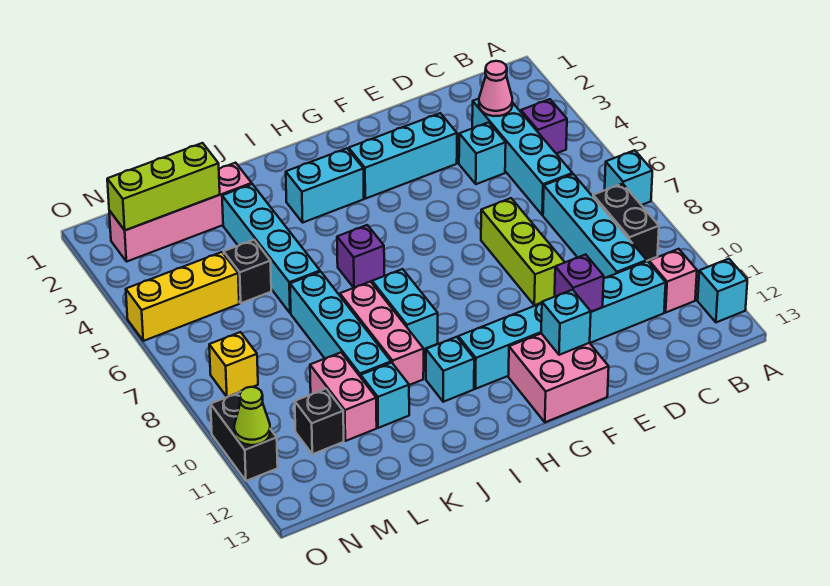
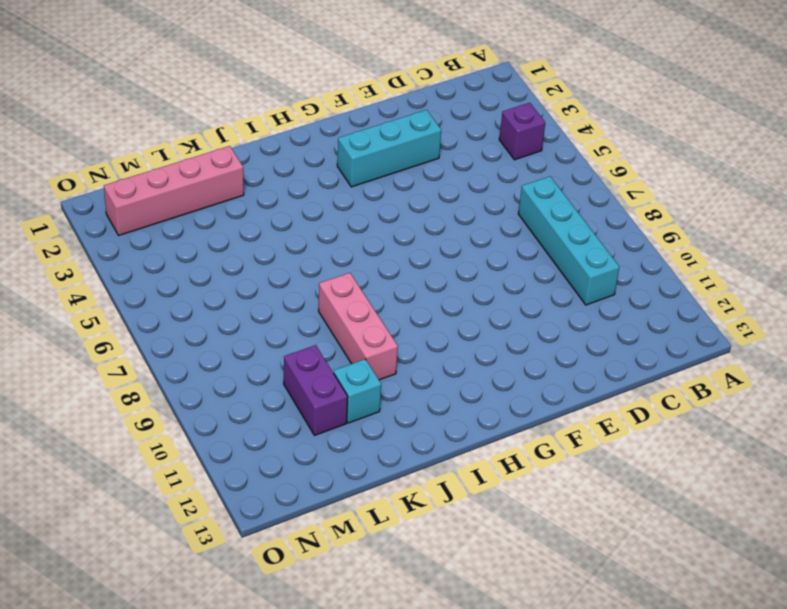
purple brick L10:L11 level 1 -> pink brick L10:L11 level 1
none -> cyan brick A7 level 1
none -> cyan brick A12 level 1
none -> black brick B8:B9 level 1
none -> pink brick B11 level 1

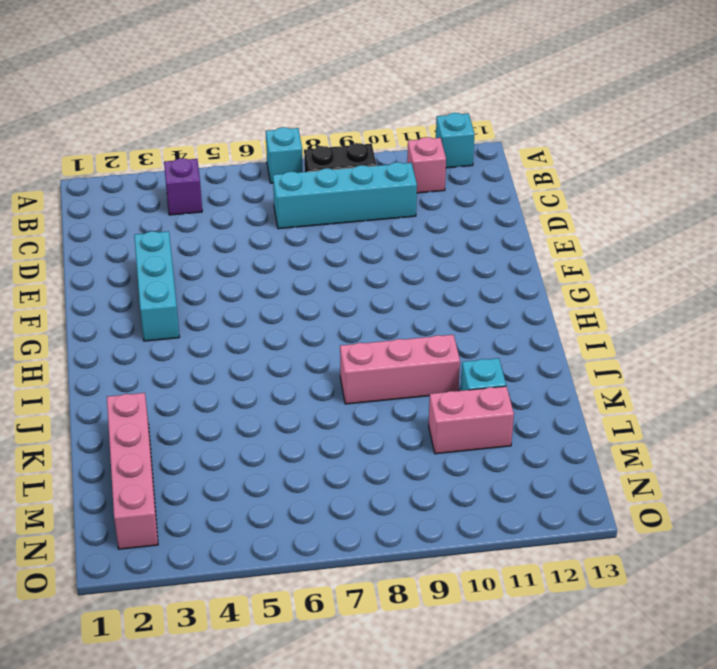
none -> cyan brick C3:C6 level 1
none -> cyan brick C11:H11 level 1
none -> cyan brick D4 level 1
none -> lime brick E7:E9 level 1

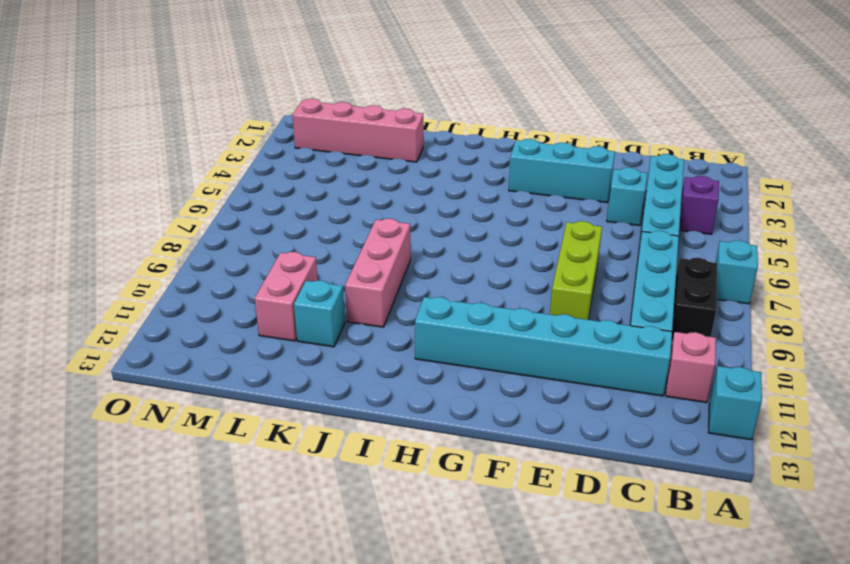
none -> pink brick F12:G13 level 1
none -> cyan brick H3:I3 level 1
none -> purple brick I6 level 1
none -> cyan brick I8:I9 level 1

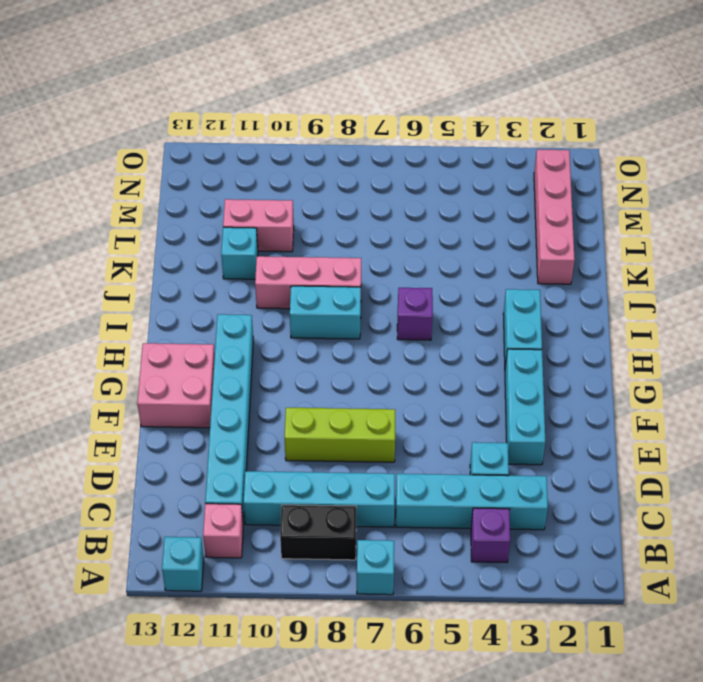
none -> cyan brick I11 level 1
none -> cyan brick K3:K6 level 1
none -> cyan brick K7:K10 level 1
none -> black brick L5 level 1

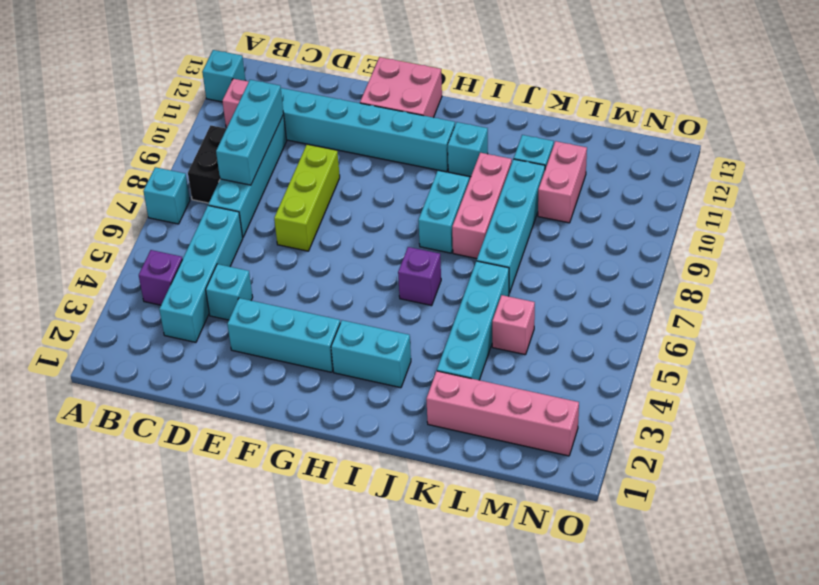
cyan brick C8:C10 level 2 -> none
pink brick L5 level 1 -> black brick L5 level 1
none -> yellow brick M5:O5 level 1
none -> black brick M11 level 1
none -> yellow brick N8 level 1
none -> black brick O10:O11 level 1

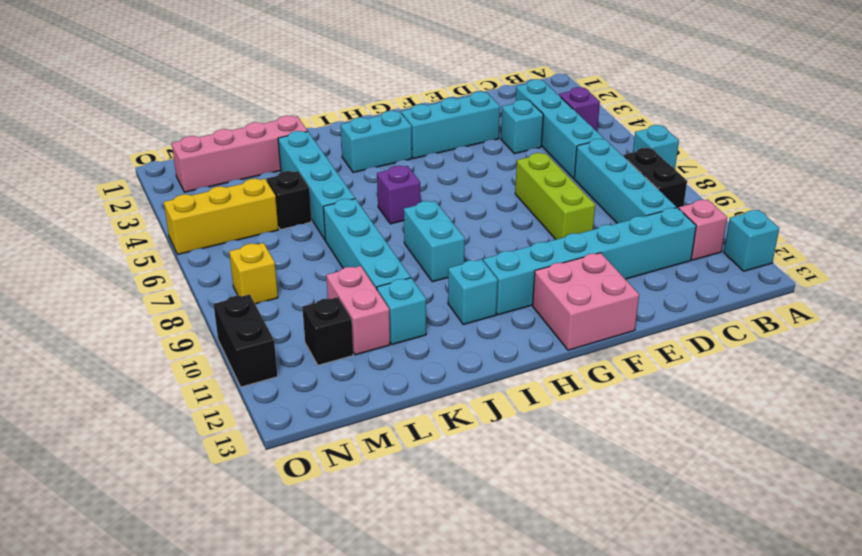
none -> pink brick J8:J10 level 1
none -> pink cone C3 level 2
none -> purple brick E11 level 2
none -> cyan brick F12 level 2

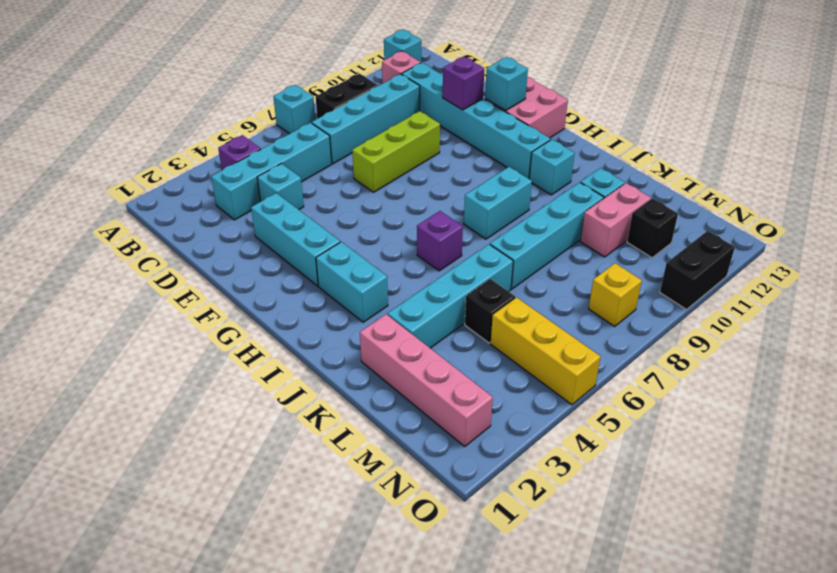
none -> pink brick J8:J10 level 1
none -> pink cone C3 level 2
none -> lime brick L2:N2 level 2
none -> lime cone O11 level 2

